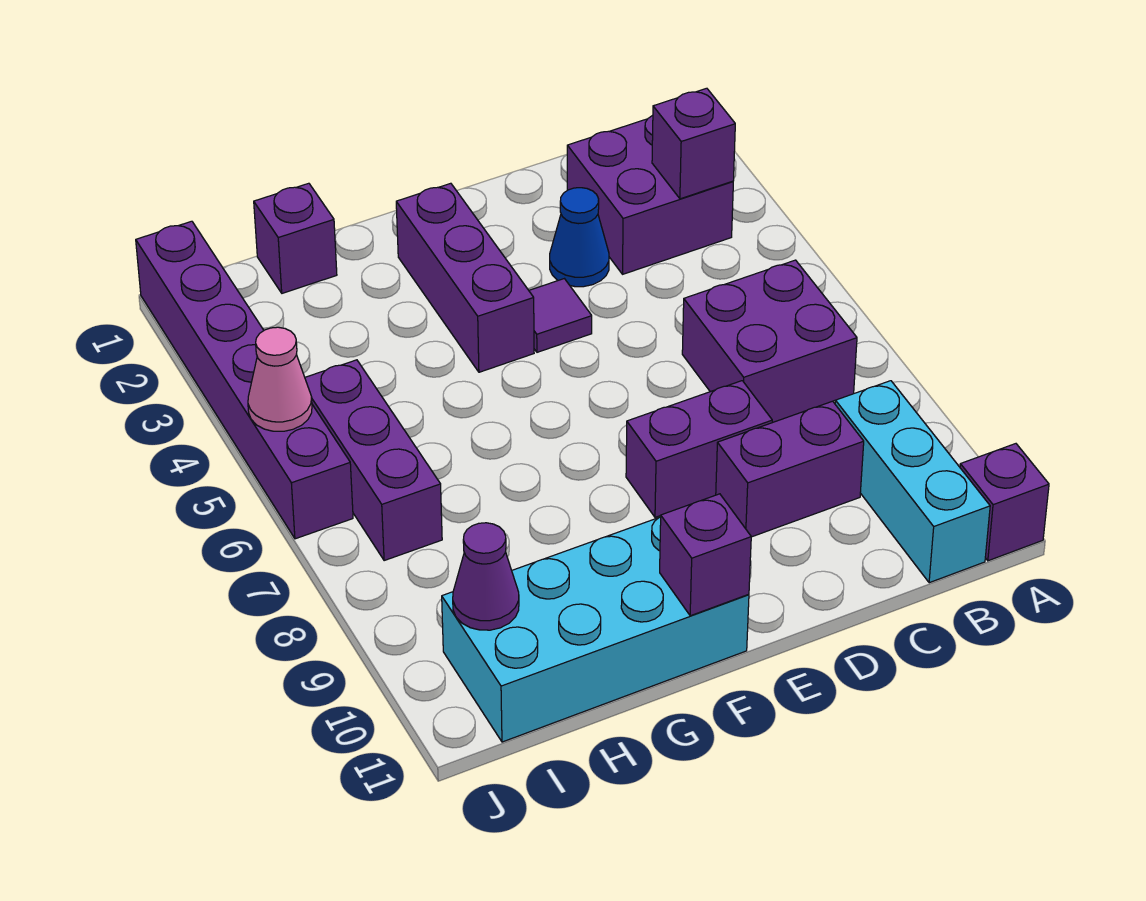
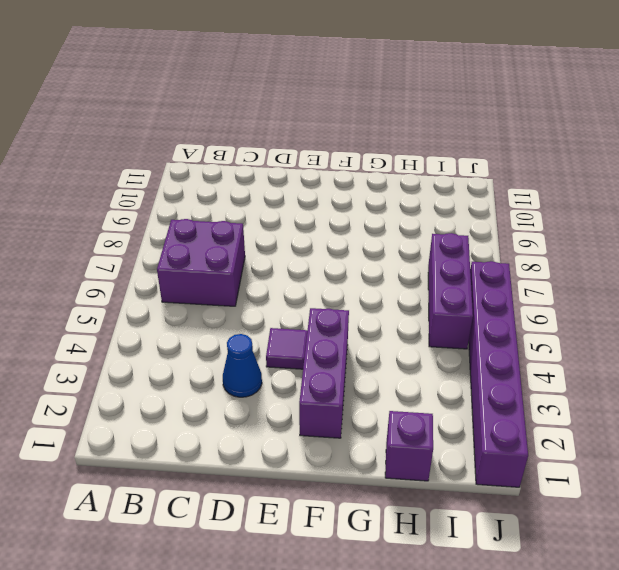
none -> purple brick A11 level 1
none -> purple brick B2:C3 level 1
none -> cyan brick B9:B11 level 1

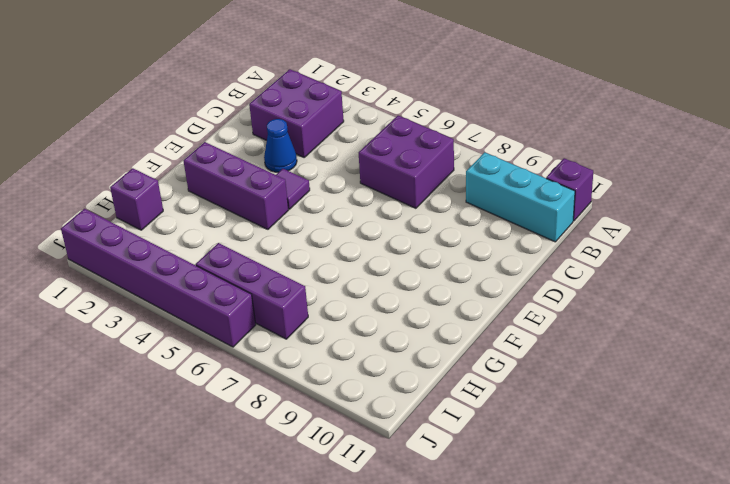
none -> purple brick C9:D9 level 1
none -> purple brick D8:E8 level 1
none -> cyan brick F10:I11 level 1

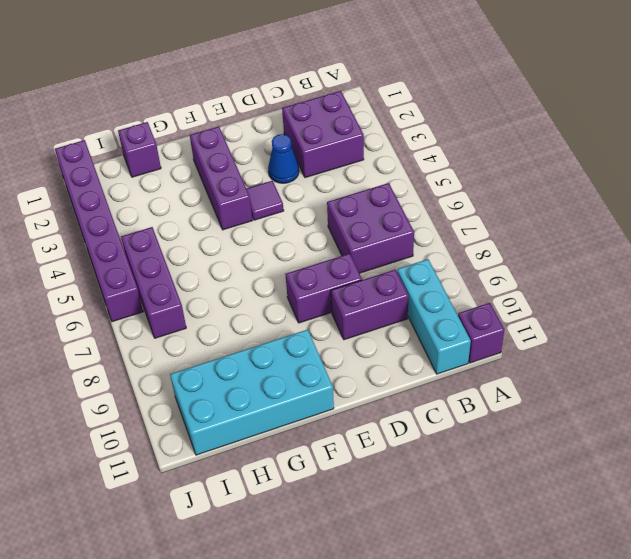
none -> purple brick B3 level 2
none -> purple brick F11 level 2
none -> purple cone I10 level 2

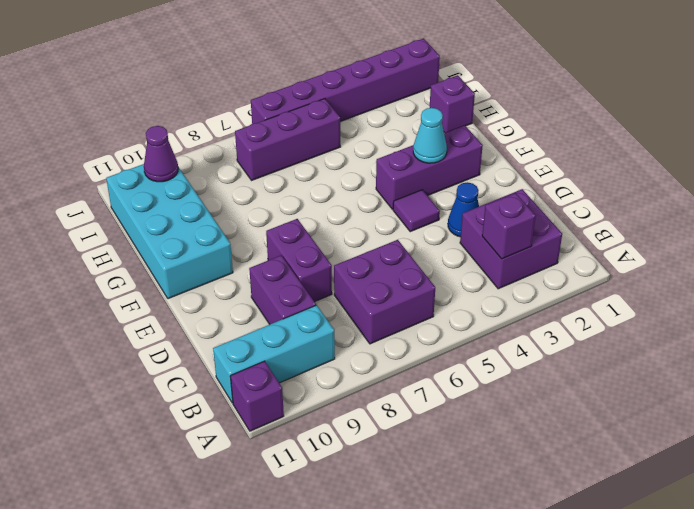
cyan cone F3 level 2 -> none
none -> purple brick F11 level 2
none -> pink cone J5 level 2

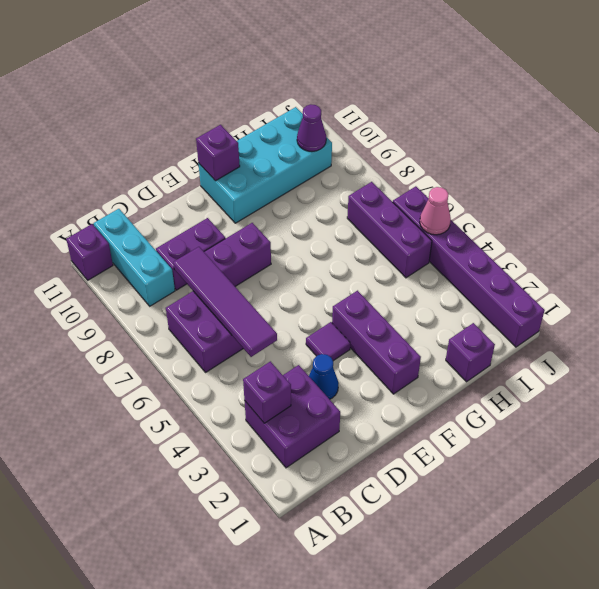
purple tile C5:C8 level 2 -> none

